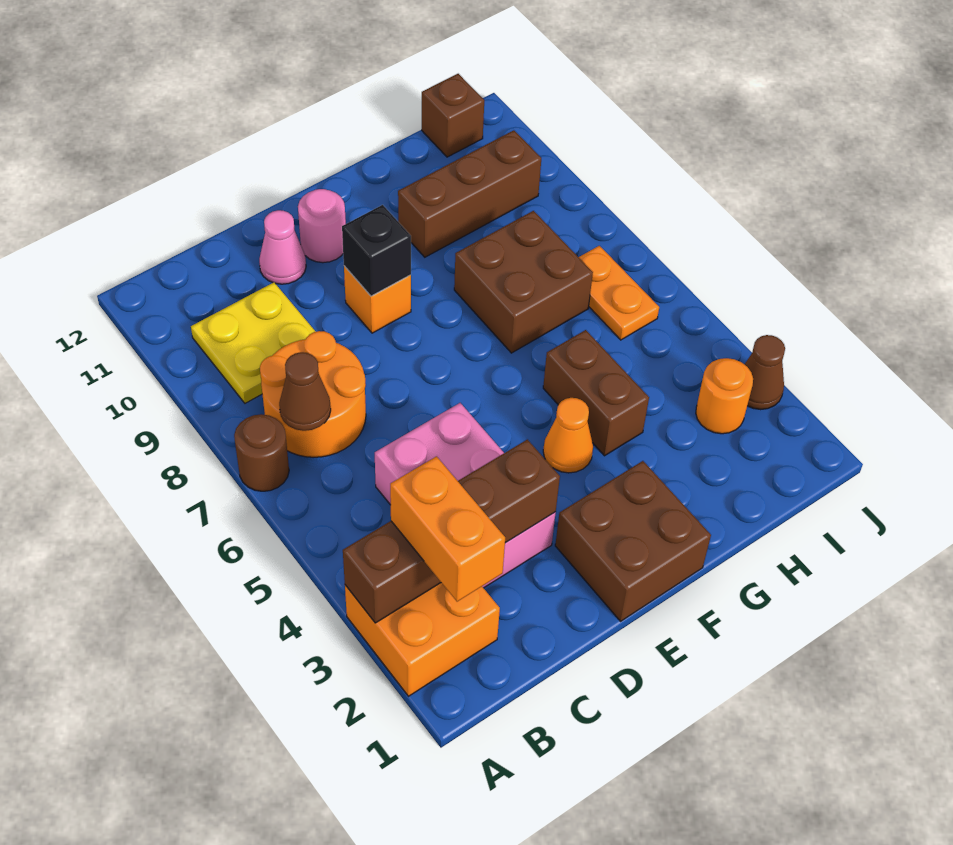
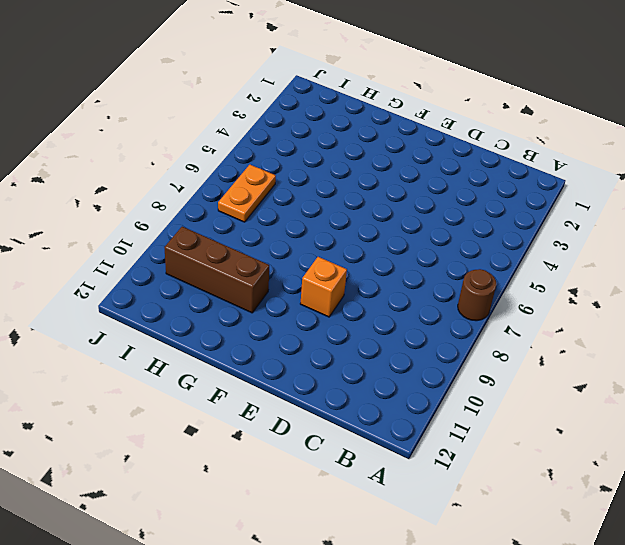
none -> orange brick A2:B3 level 1
none -> orange round brick B7:C8 level 1
none -> yellow plate B9:C10 level 1

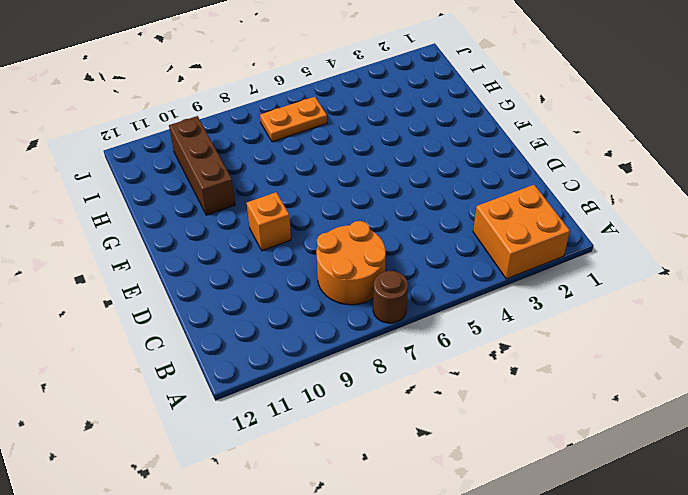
none -> yellow plate B9:C10 level 1
none -> pink brick C3:D5 level 1
none -> pink cone D11 level 1

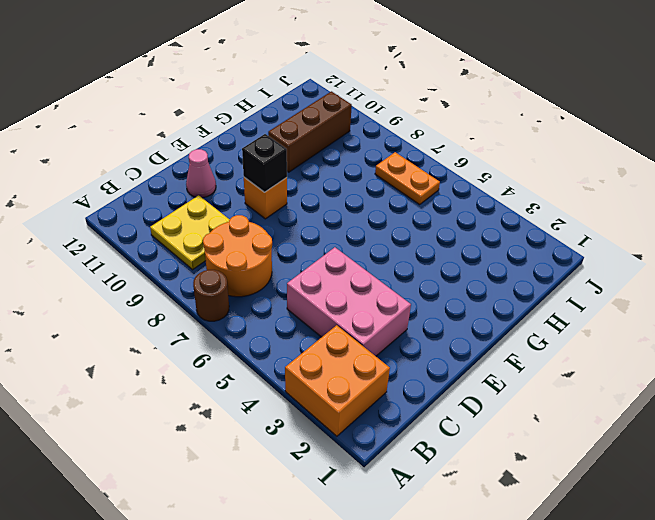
none -> brown brick E1:F2 level 1
none -> pink round brick E11 level 1
none -> orange cone F4 level 1

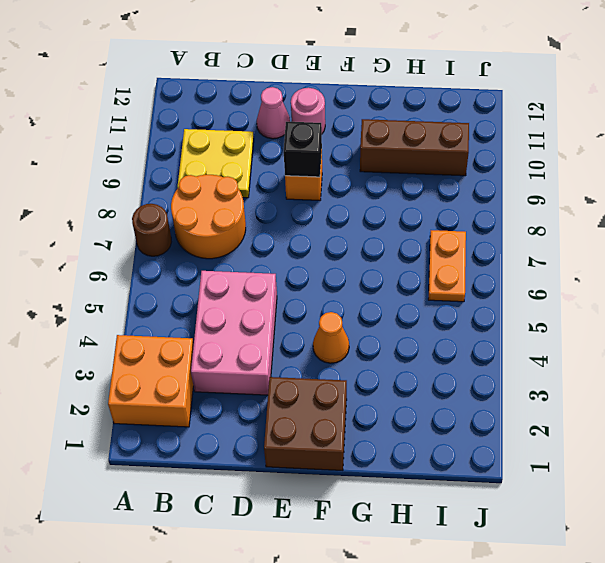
none -> brown brick G4:G5 level 1
none -> brown brick G7:H8 level 1
none -> orange round brick I3 level 1

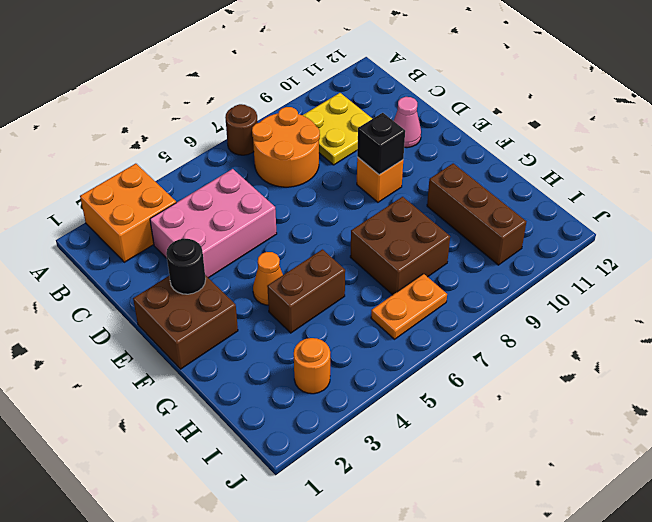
black round brick E2 level 2 -> none
none -> pink round brick E11 level 1
none -> brown brick I12 level 1
none -> brown cone J3 level 1

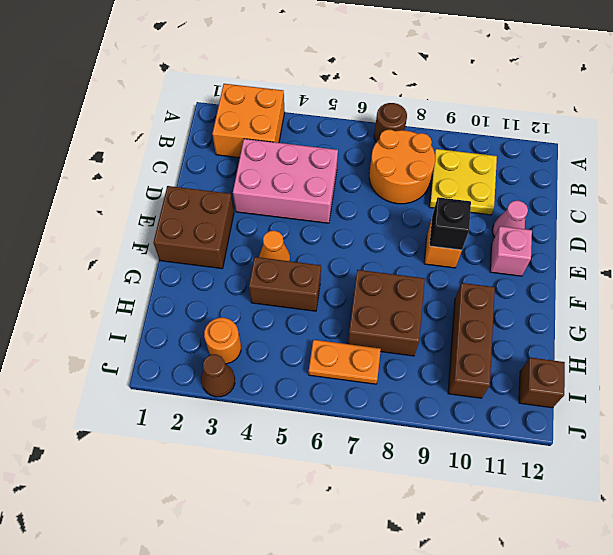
pink brick E11 level 1 -> pink round brick E11 level 1
none -> brown brick A3:D3 level 2
none -> brown cone B7 level 2
none -> orange brick B2:B3 level 3

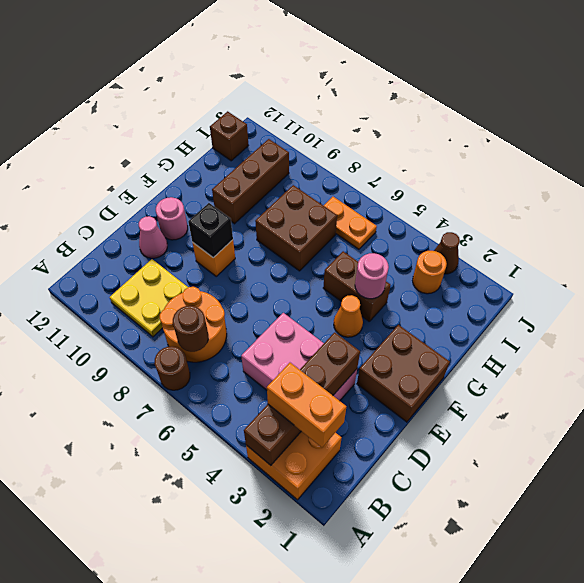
brown round brick B7 level 2 -> brown cone B7 level 2
pink round brick G4 level 2 -> none

